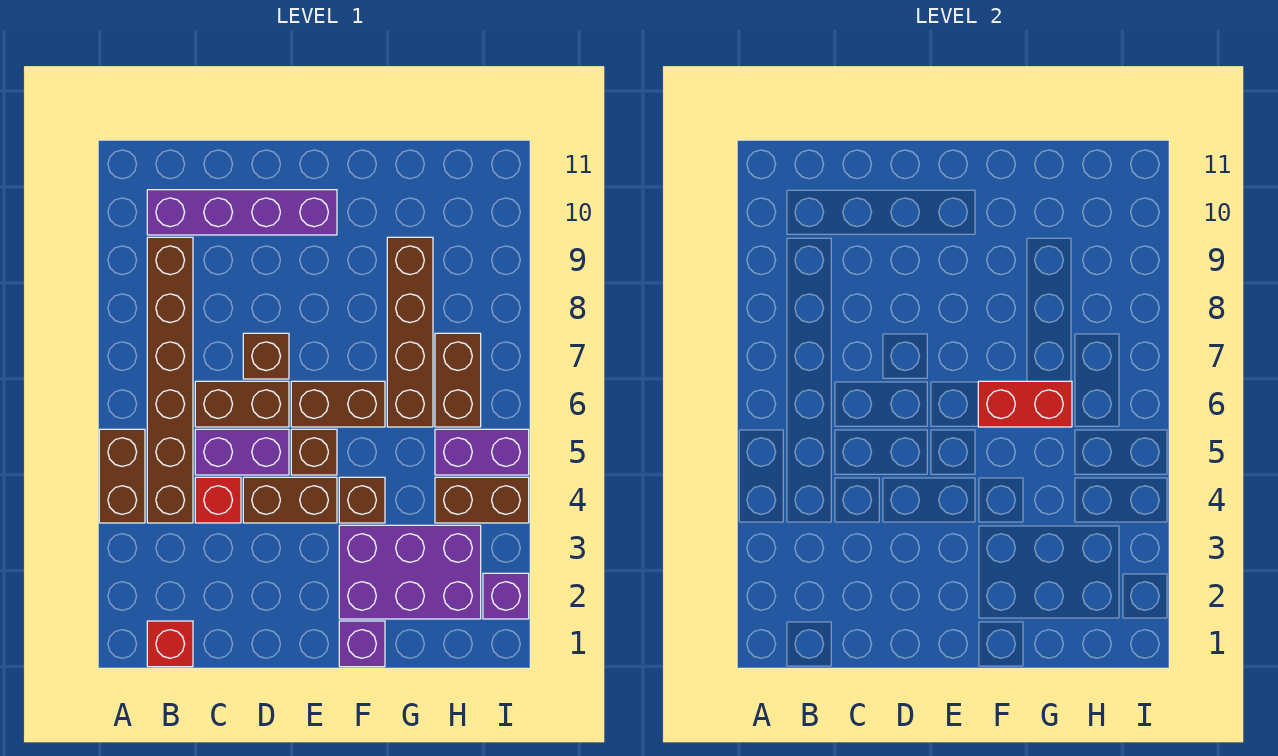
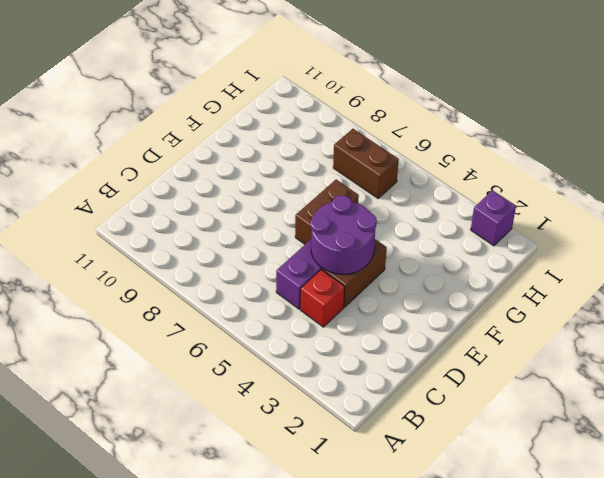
purple round brick D4:E5 level 2 -> none
none -> brown brick A4:A5 level 1
none -> red brick B1 level 1
none -> brown brick B4:B9 level 1

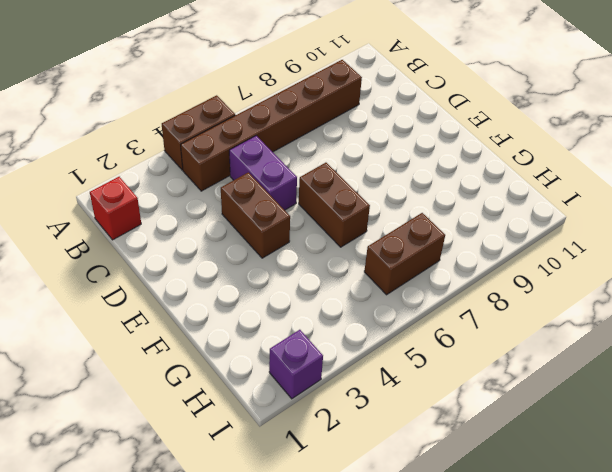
none -> purple brick B10:E10 level 1
none -> red brick C4 level 1
none -> brown brick C6:D6 level 1

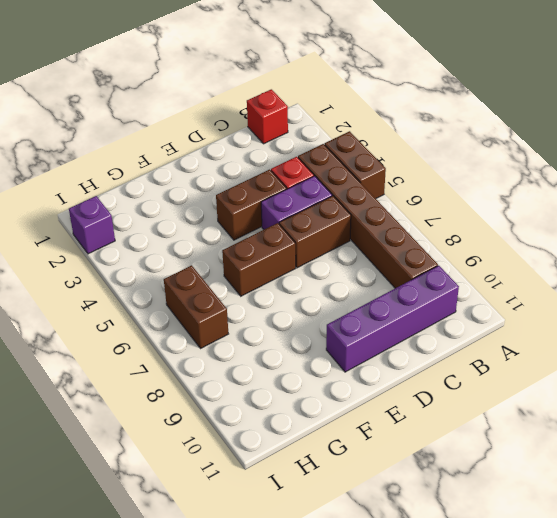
none -> brown brick D7 level 1
none -> brown brick E5 level 1
none -> purple brick F1 level 1

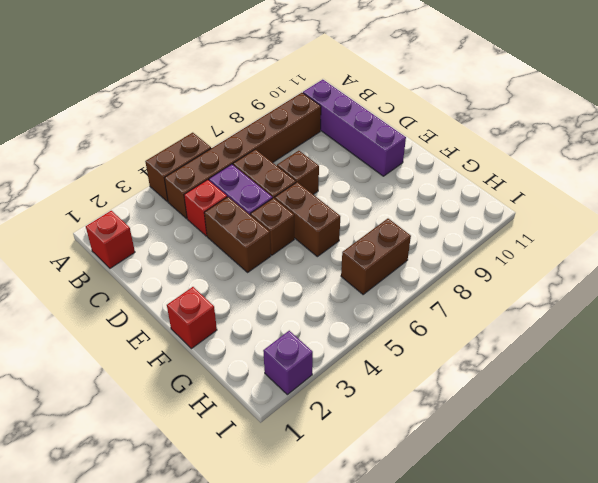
red brick F1 level 1 -> purple brick F1 level 1
none -> purple brick F2:H3 level 1
none -> brown brick F4 level 1
none -> brown brick G6:G9 level 1

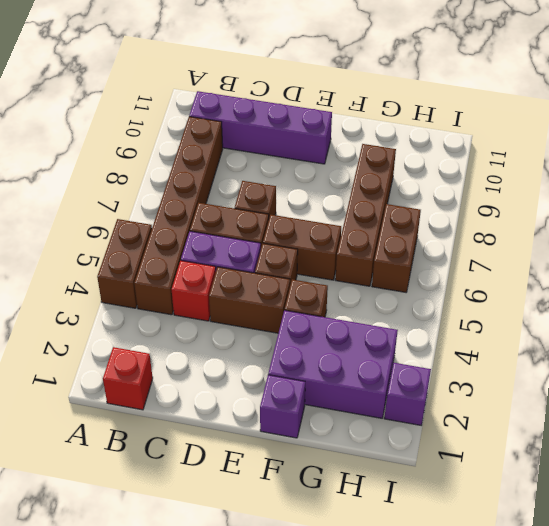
none -> brown brick H4:I4 level 1
none -> purple brick H5:I5 level 1
none -> red brick F6:G6 level 2

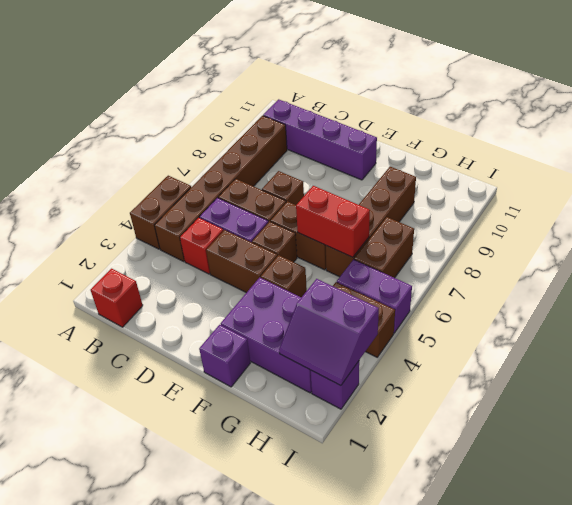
purple slope H2:I3 level 2 top 3 -> none

